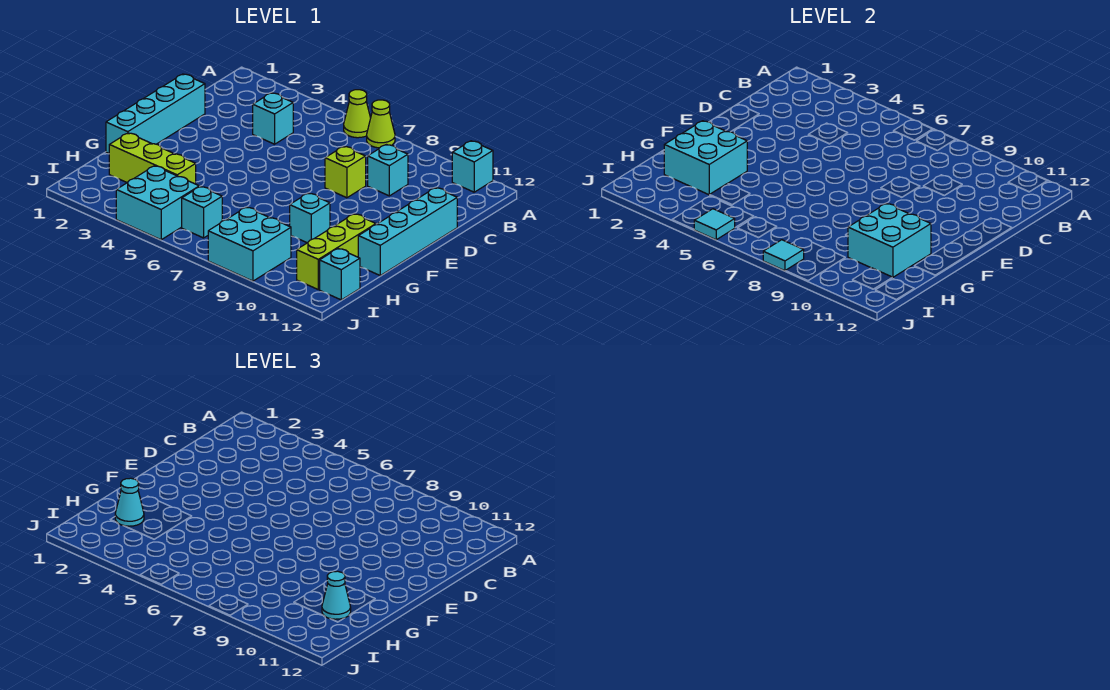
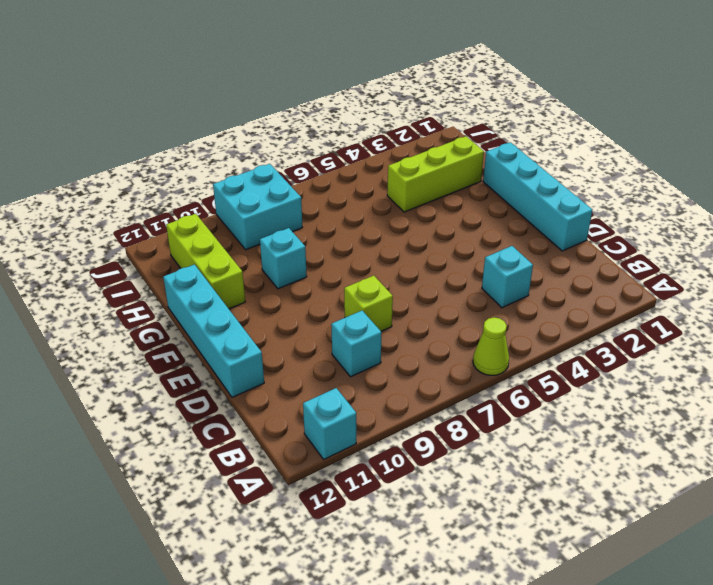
none -> lime cone A7 level 1
none -> cyan brick I4:J5 level 1
none -> cyan brick I6 level 1

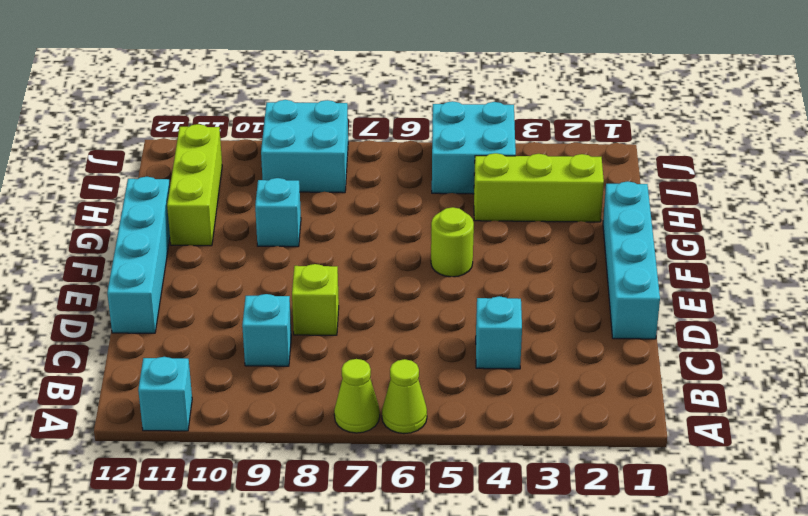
lime round brick F5 level 1 -> none
none -> cyan brick I6 level 1
none -> cyan brick I12 level 1
none -> cyan brick G2:H3 level 2

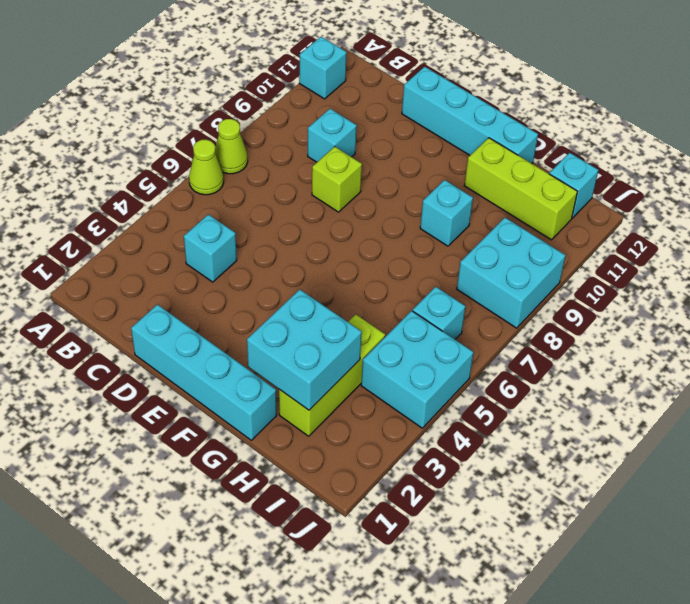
none -> cyan brick G10:H11 level 2
none -> cyan tile J5 level 2
none -> cyan tile J8 level 2

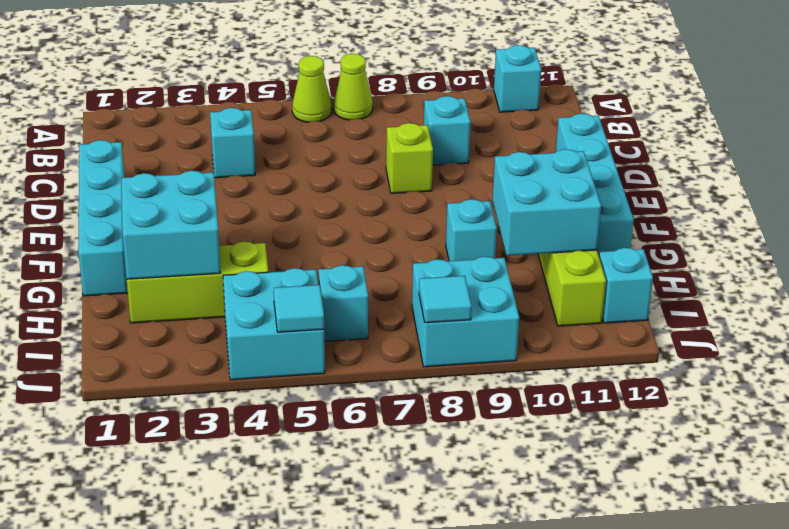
none -> cyan cone H2 level 3
none -> cyan cone H11 level 3

